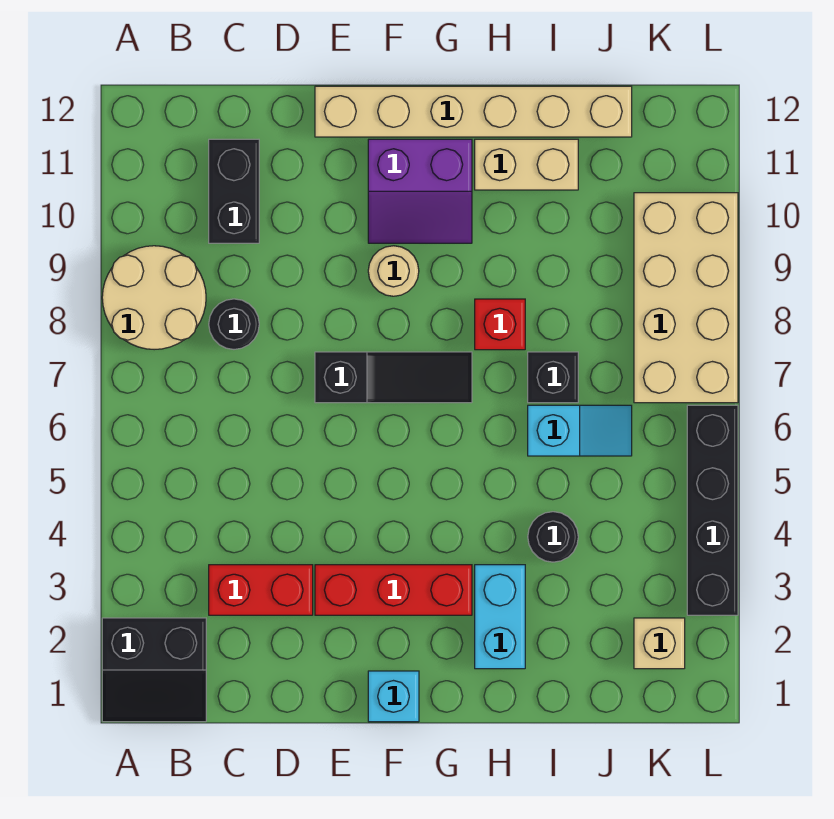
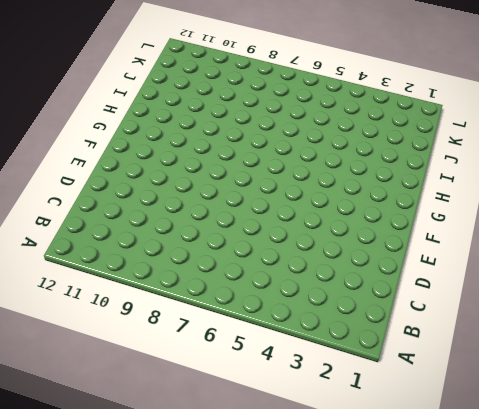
none -> black slope A1:B2 level 1 top 2
none -> tan round brick A8:B9 level 1
none -> red brick C3:D3 level 1

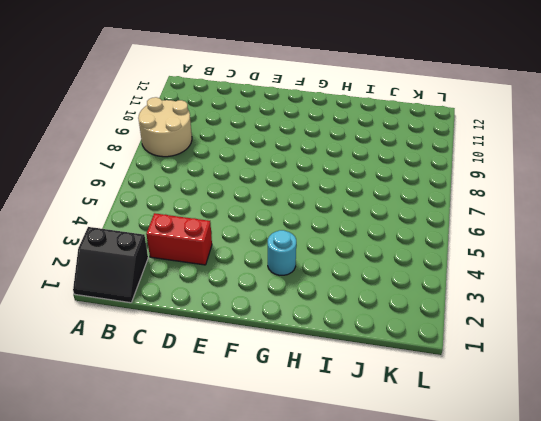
cyan round brick G3 level 1 -> red brick E3:G3 level 1
none -> black round brick C8 level 1
none -> black brick C10:C11 level 1
none -> black slope E7:G7 level 1 top E

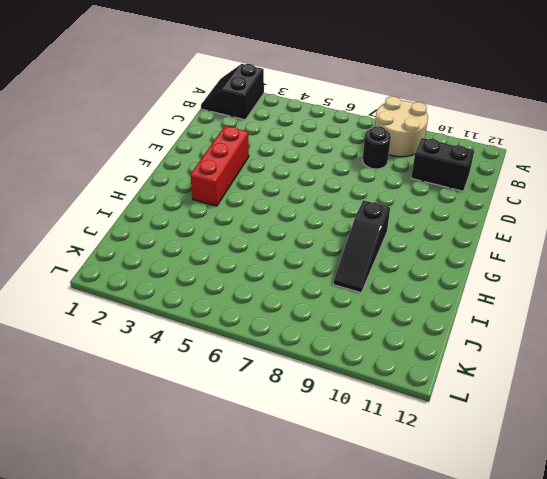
black slope G9:I9 level 1 top G -> black slope E7:G7 level 1 top E
none -> red brick C3:D3 level 1
none -> tan brick E12:J12 level 1
none -> cyan brick F1 level 1

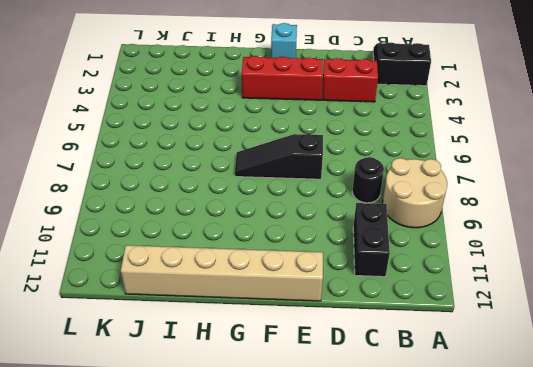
none -> tan round brick F9 level 1
none -> purple slope F10:G11 level 1 top 11
none -> cyan brick H2:H3 level 1

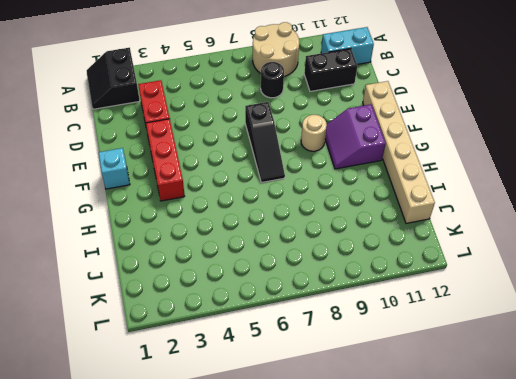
cyan brick B11:B12 level 1 -> cyan brick H2:H3 level 1
none -> red brick H8 level 1
none -> tan brick H11:I11 level 1
none -> black round brick I4 level 1

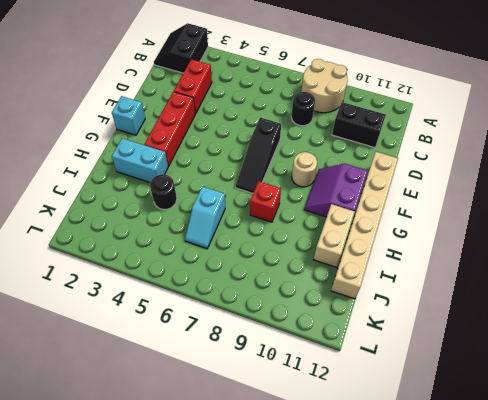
none -> black brick I7 level 1
none -> tan brick K2 level 1
none -> tan brick K7:L10 level 1

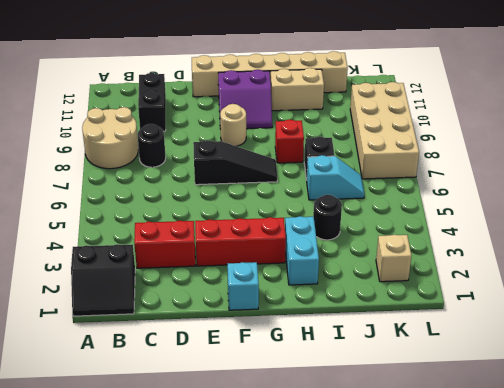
none -> black brick L3:L6 level 1

